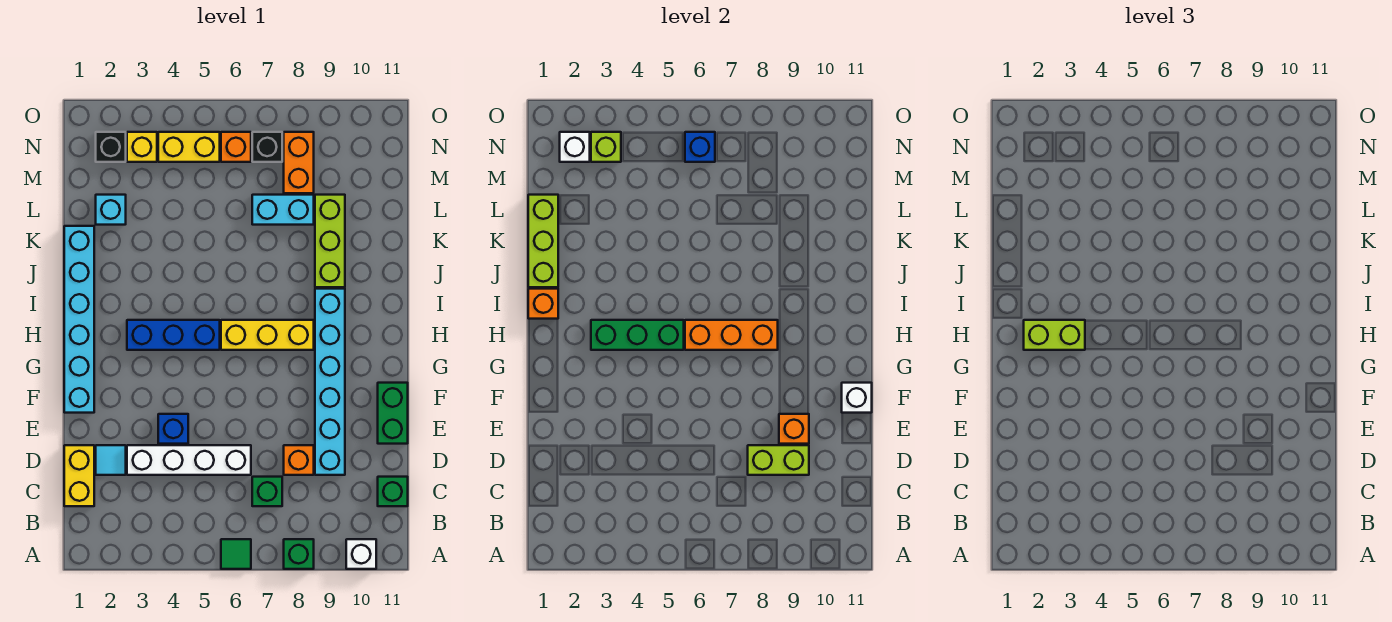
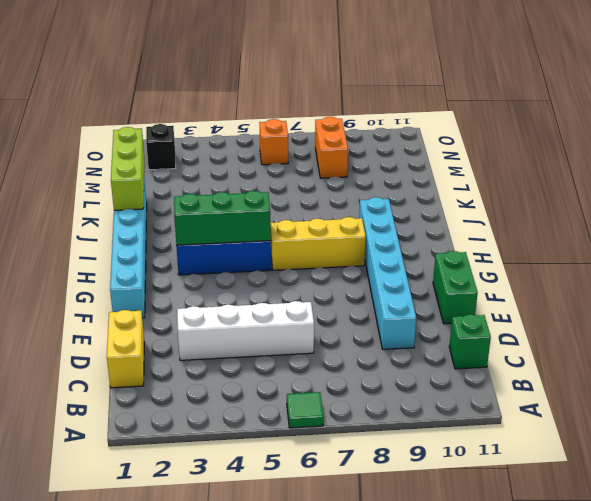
none -> green brick A8 level 1
none -> white brick A10 level 1
none -> green brick C7 level 1
none -> cyan tile D2 level 1

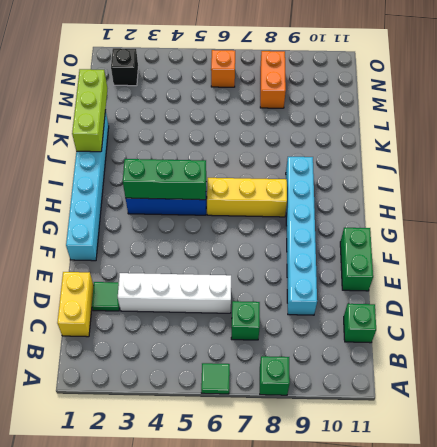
green tile D2 level 1 -> cyan tile D2 level 1
none -> white brick A10 level 1
none -> orange brick D8 level 1
none -> blue brick E4 level 1
none -> lime brick J9:L9 level 1

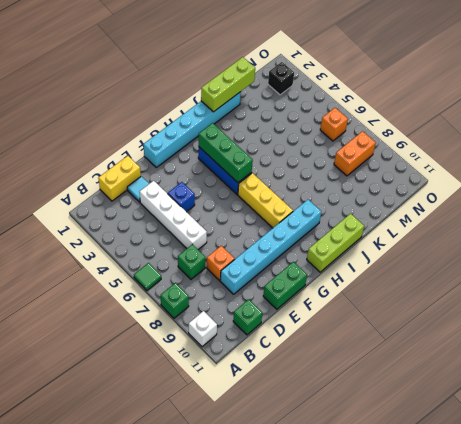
lime brick H11:J11 level 1 -> lime brick J9:L9 level 1
none -> cyan brick L2 level 1
none -> cyan brick L7:L8 level 1
none -> yellow brick N3 level 1
none -> yellow brick N4:N5 level 1

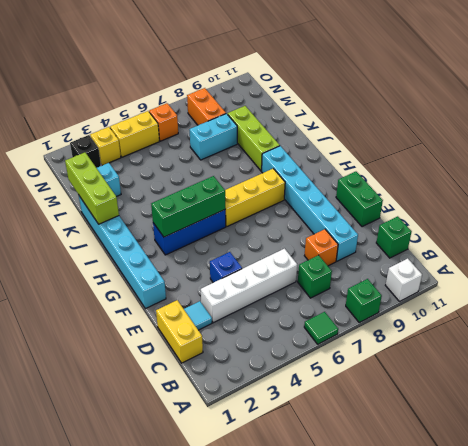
none -> black brick N7 level 1
none -> lime brick D8:D9 level 2
none -> orange brick E9 level 2
none -> white brick F11 level 2

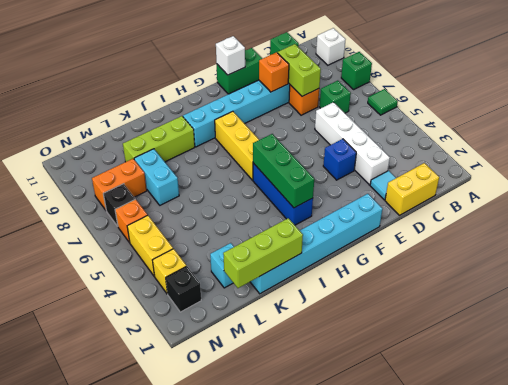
none -> orange brick H6:H8 level 2
none -> orange brick I1 level 2
none -> white brick N2 level 2
none -> lime brick N3 level 2

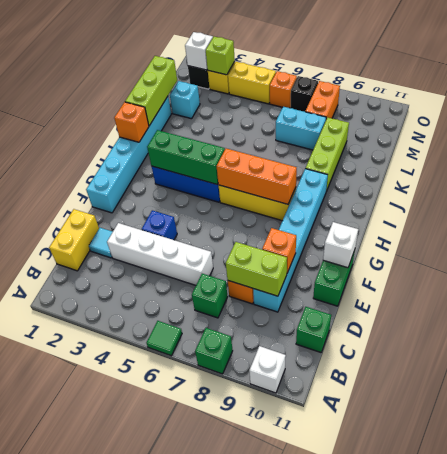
none -> blue brick N6 level 2
none -> lime brick H2:H3 level 3

